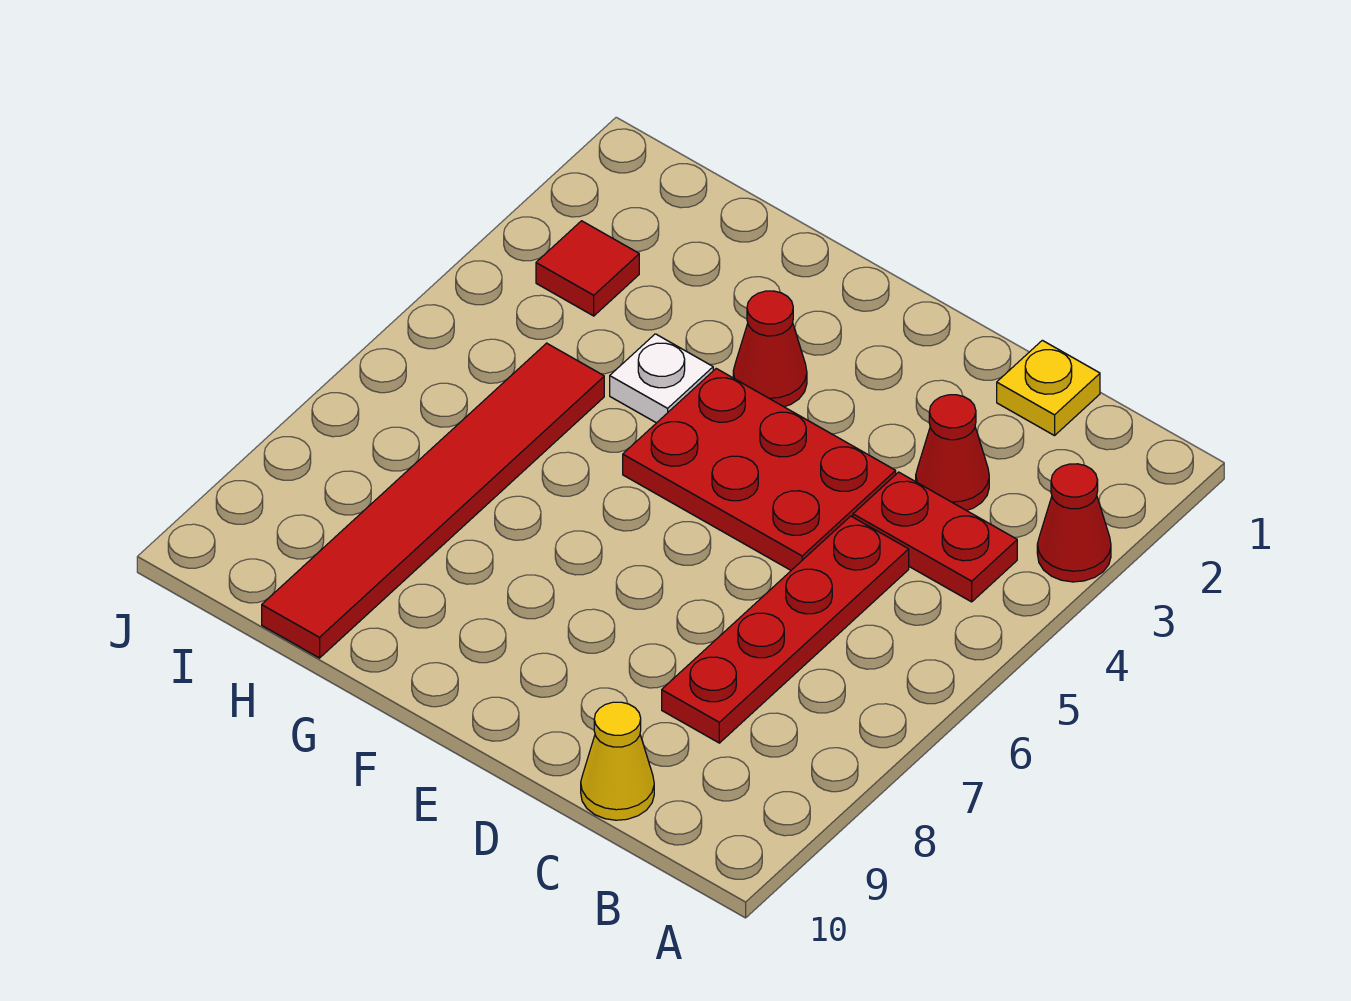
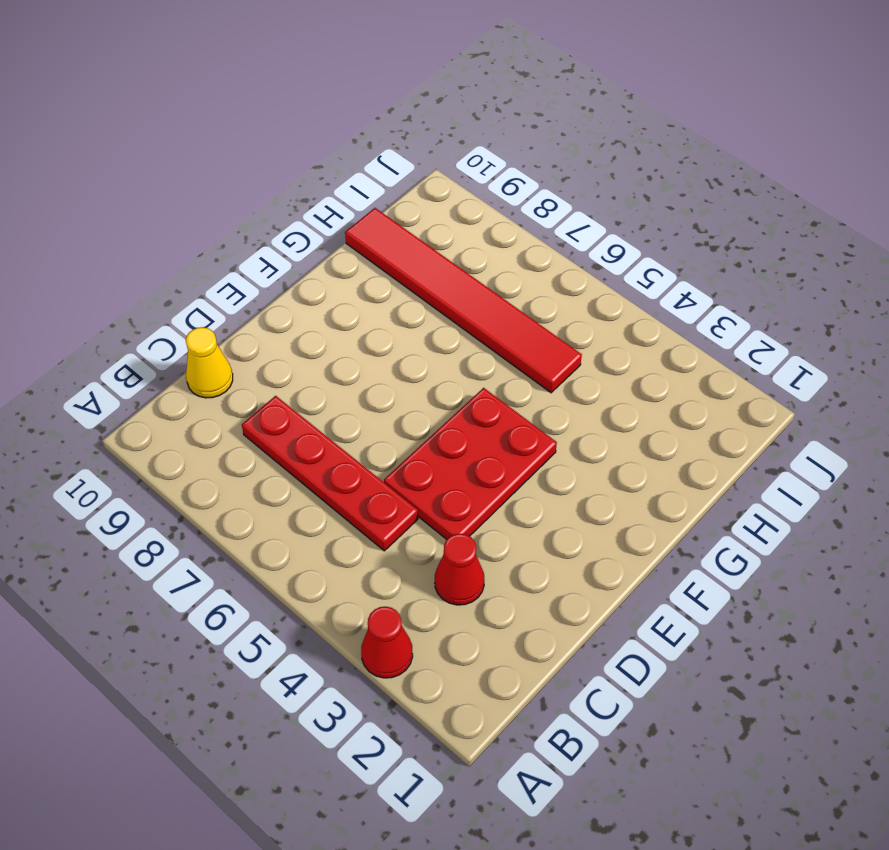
none -> red plate B4:C4 level 1
none -> yellow plate C1 level 1

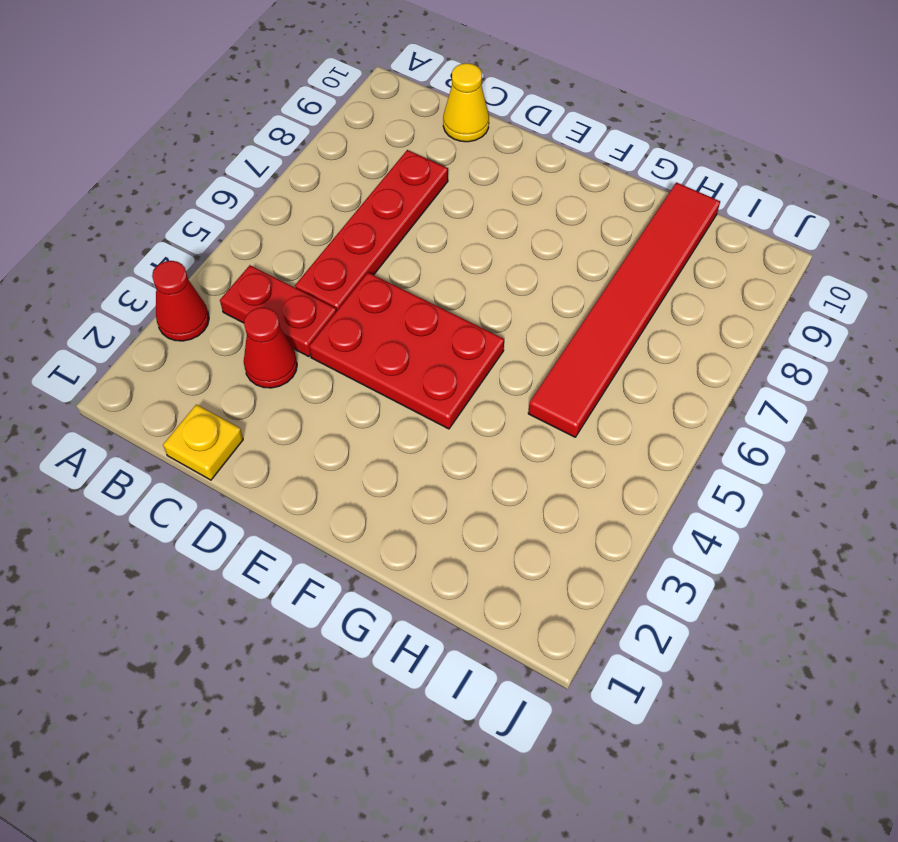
none -> red cone F3 level 1
none -> white plate G4 level 1

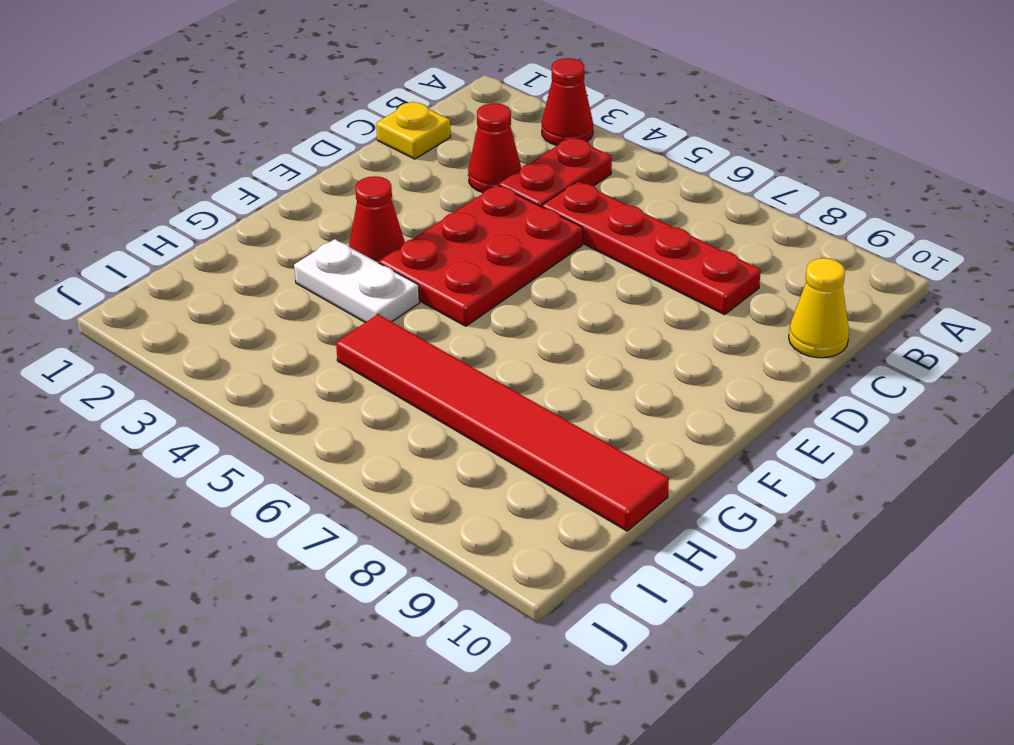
white plate G3:G4 level 1 -> white plate G4 level 1
none -> red tile I3 level 1

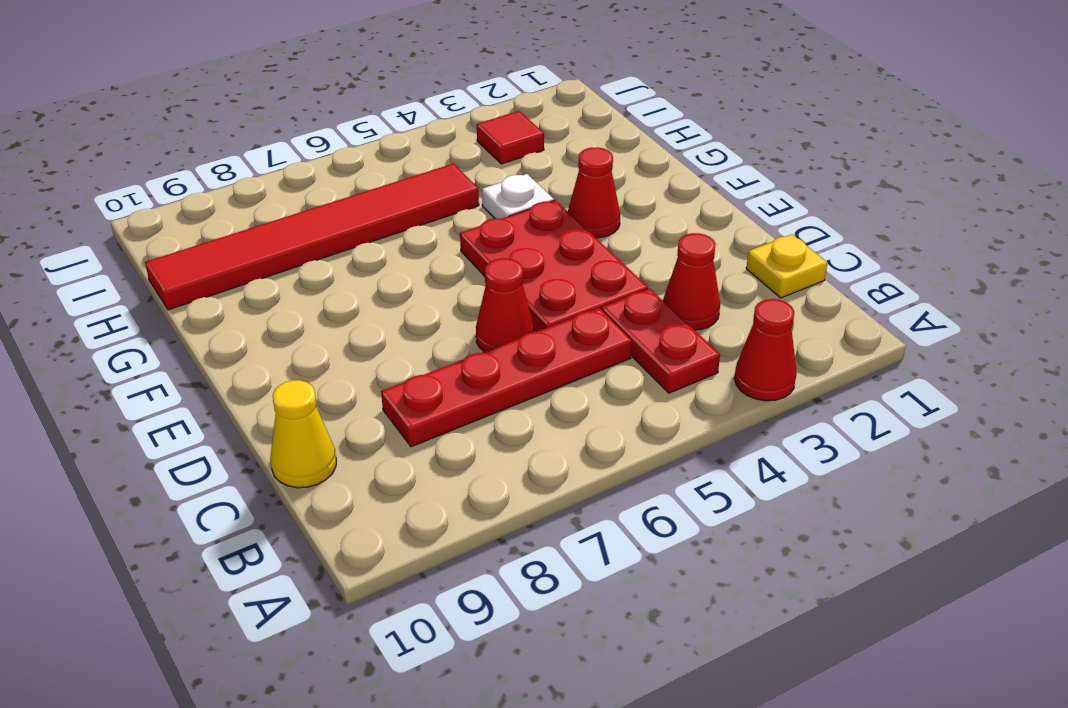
red cone D6 level 1 -> none

